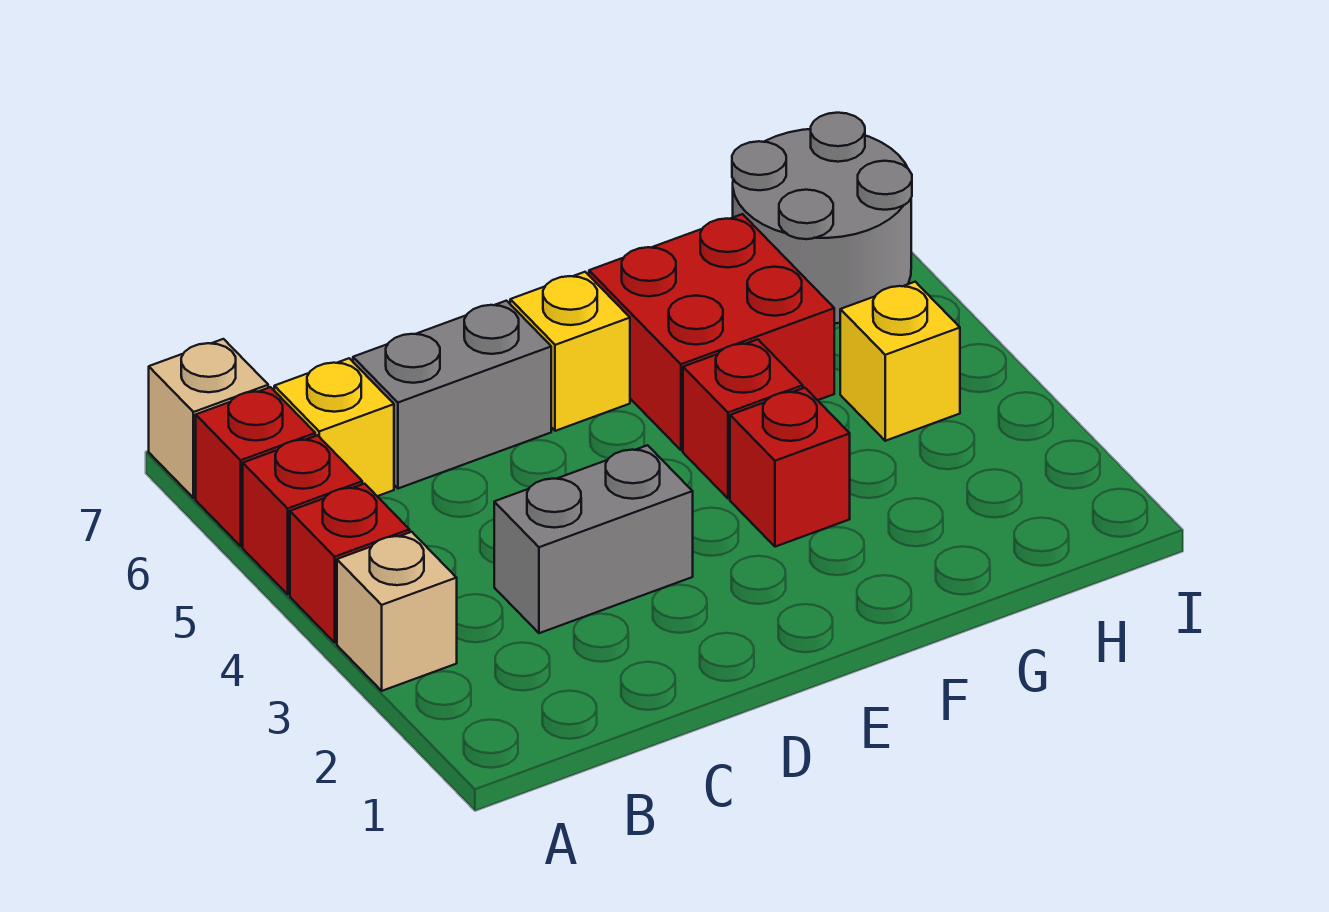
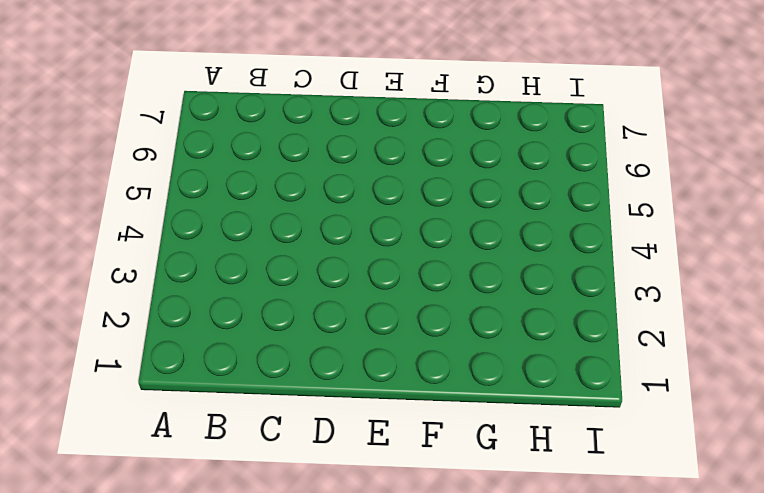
none -> tan brick A3 level 1
none -> red brick A4 level 1
none -> red brick A5 level 1

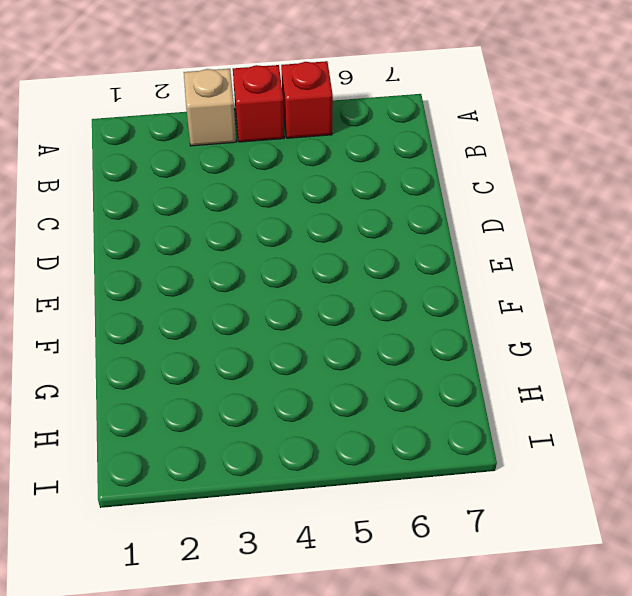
none -> red brick A6 level 1
none -> tan brick A7 level 1
none -> yellow brick B6 level 1

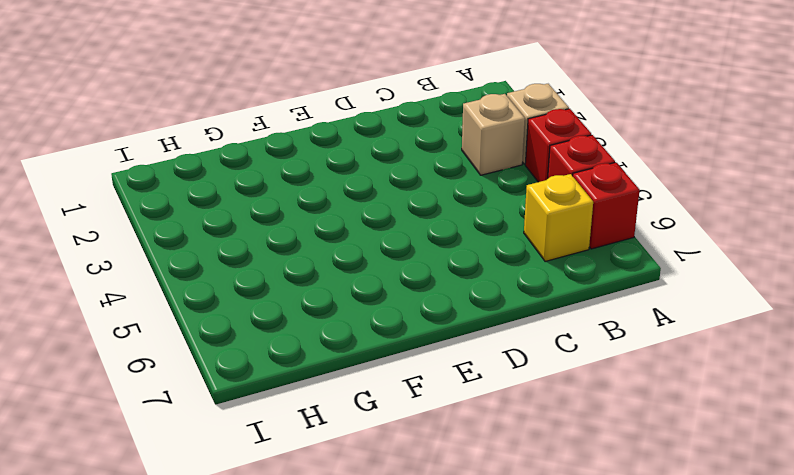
tan brick B3 level 1 -> tan brick A7 level 1
none -> grey brick C3:D3 level 1
none -> grey brick C6:D6 level 1
none -> yellow brick E6 level 1

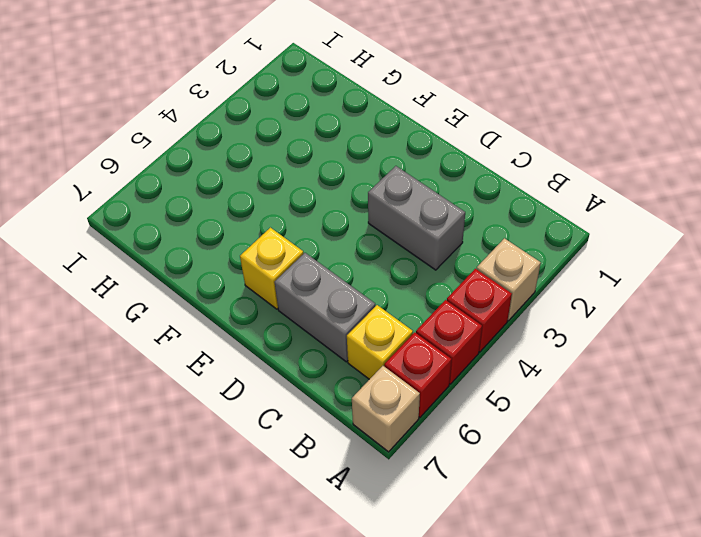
none -> red brick F3 level 1
none -> red brick F4 level 1
none -> red brick F5:G6 level 1

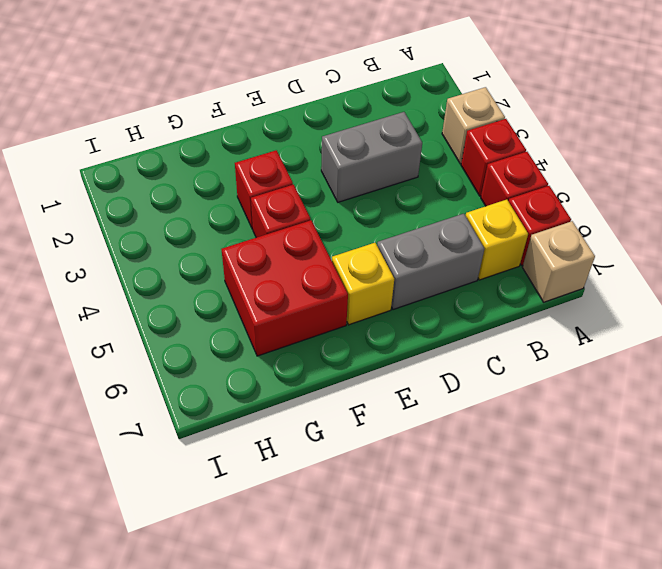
none -> yellow brick H4 level 1
none -> grey round brick H6:I7 level 1

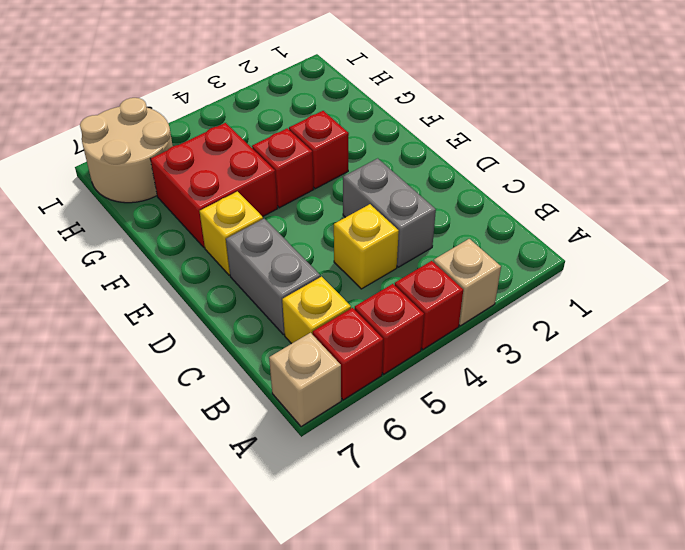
yellow brick C4 level 1 -> yellow brick H4 level 1
tan round brick H6:I7 level 1 -> grey round brick H6:I7 level 1

